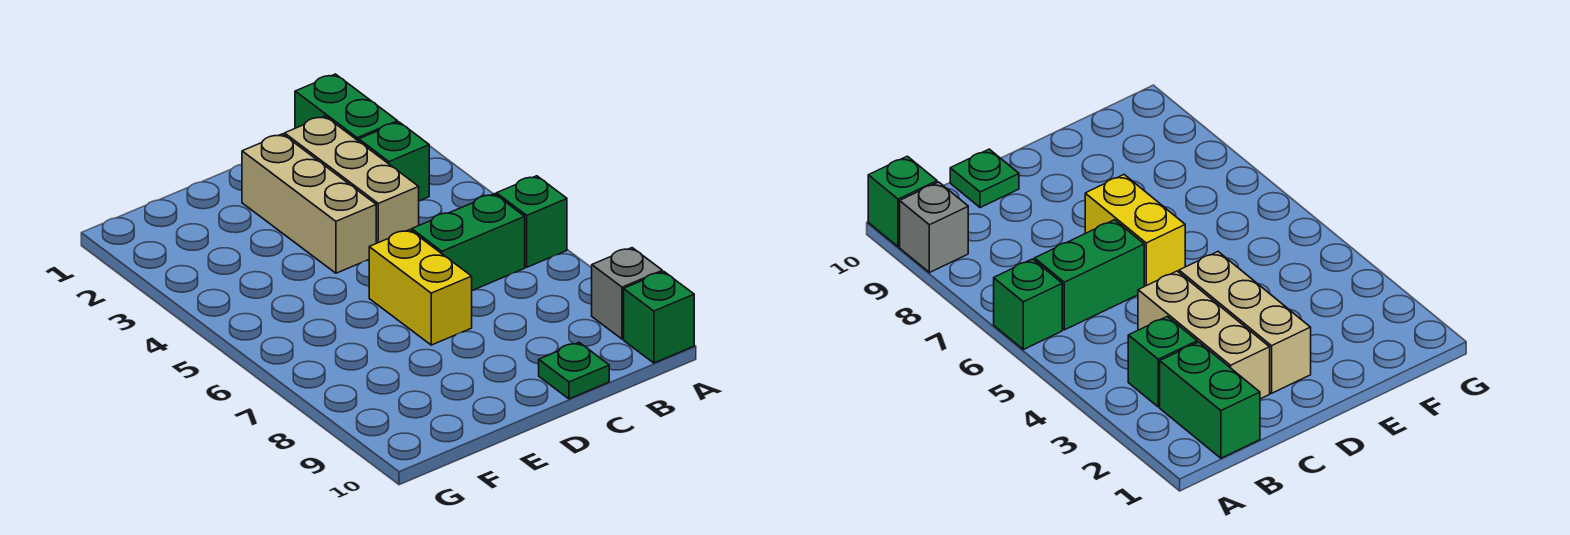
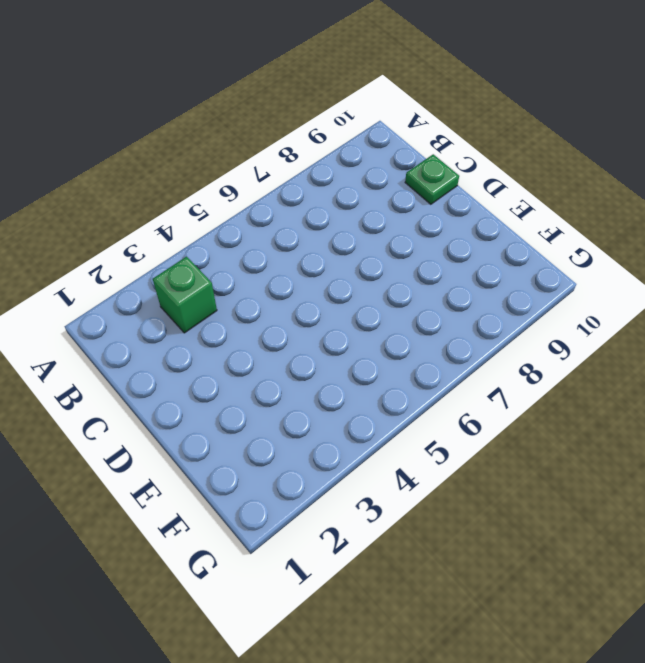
none -> green brick A6 level 1
none -> grey brick A9 level 1

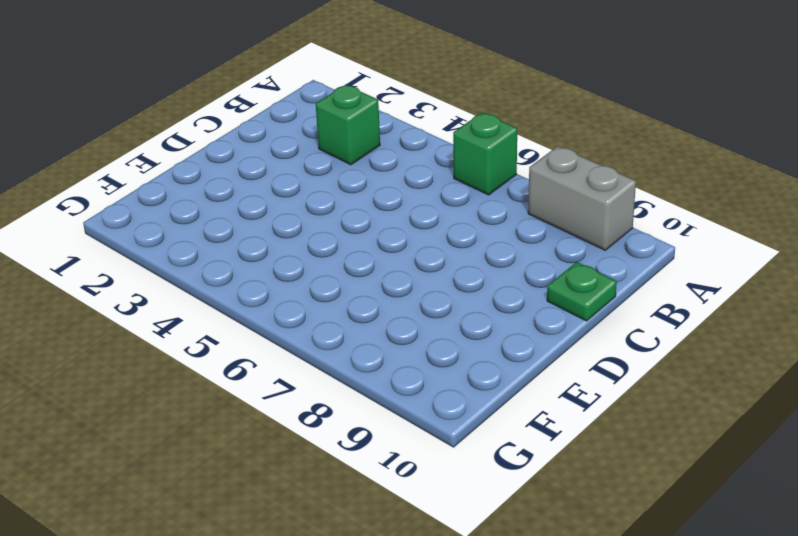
grey brick A8:A9 level 1 -> grey brick A9 level 1
none -> green brick A10 level 1
none -> green brick B1:B2 level 1

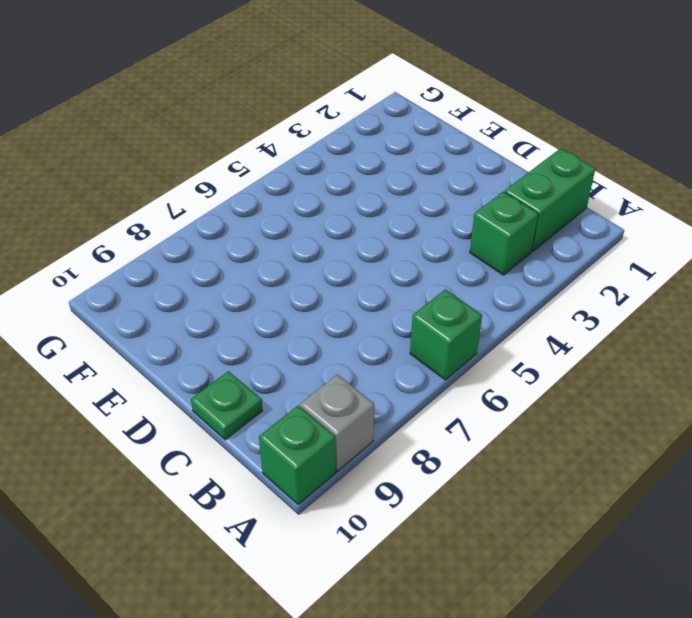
none -> green brick B6:C6 level 1
none -> tan brick C2:C4 level 1

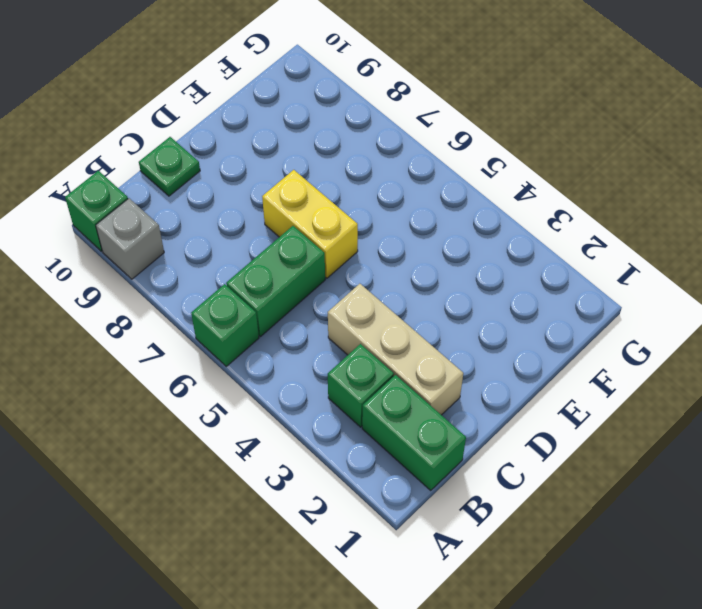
none -> tan brick D2:D4 level 1

